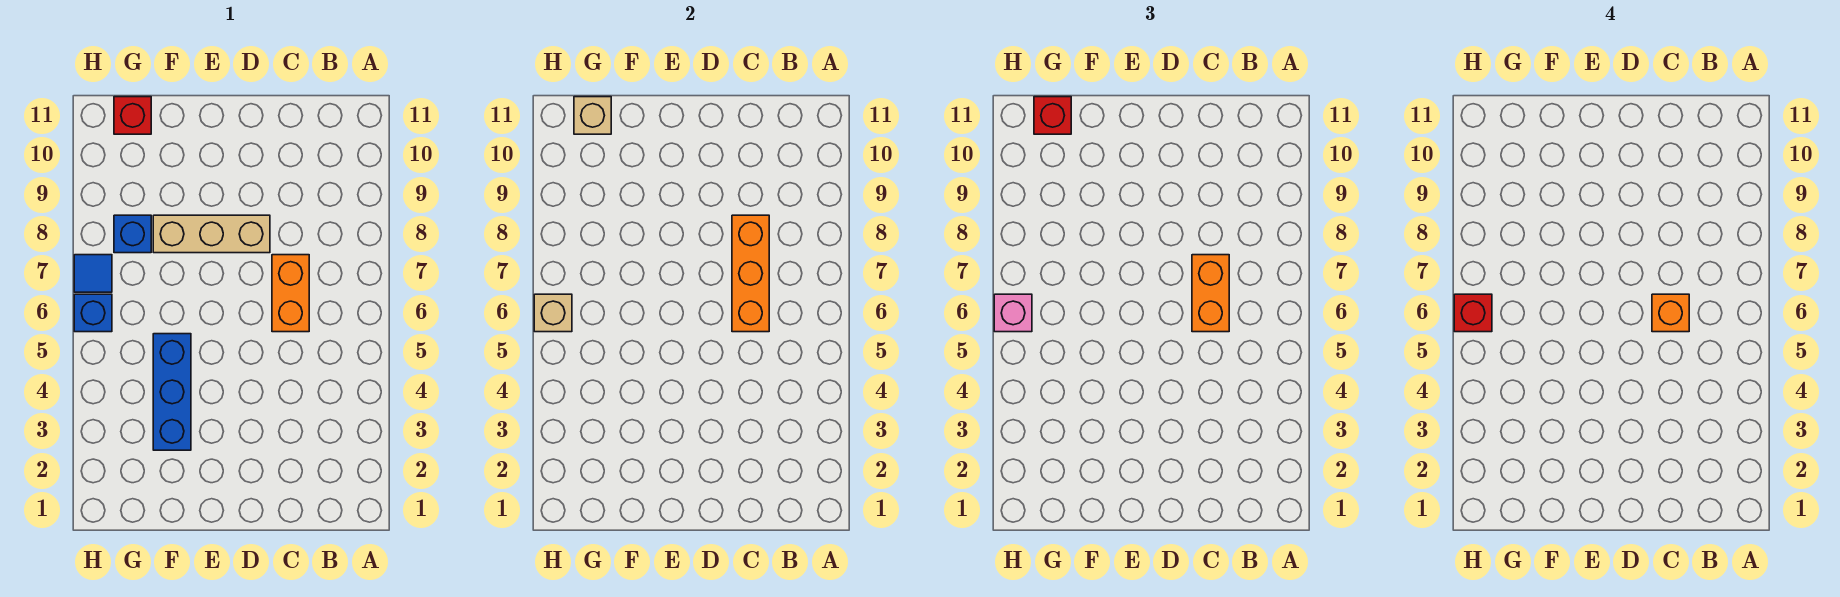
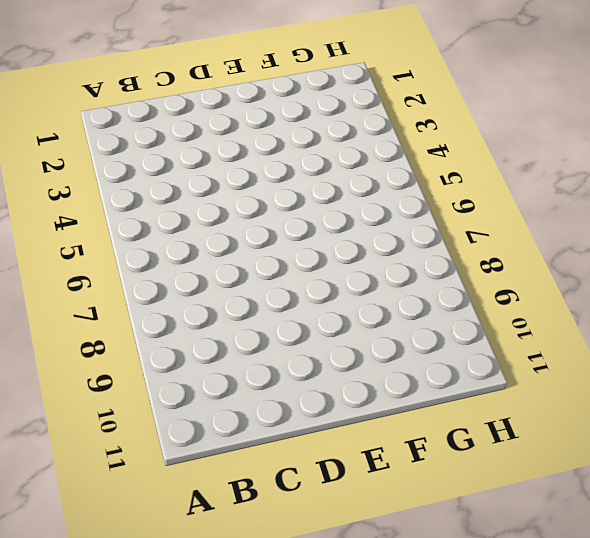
none -> orange brick C6:C7 level 1
none -> tan brick D8:F8 level 1
none -> blue brick F3:F5 level 1

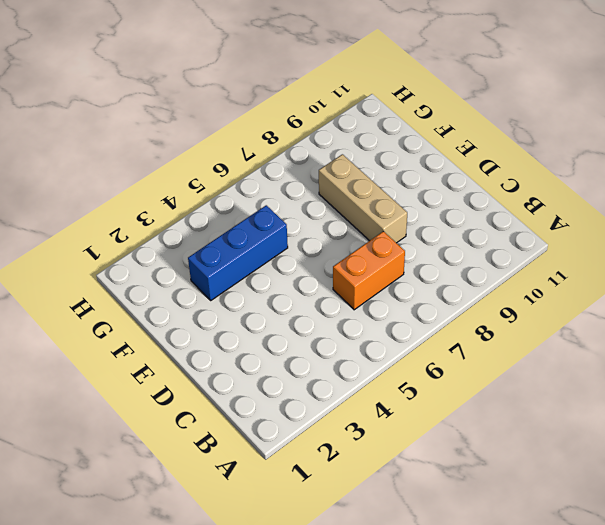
none -> blue brick G8 level 1
none -> red brick G11 level 1
none -> blue brick H6 level 1

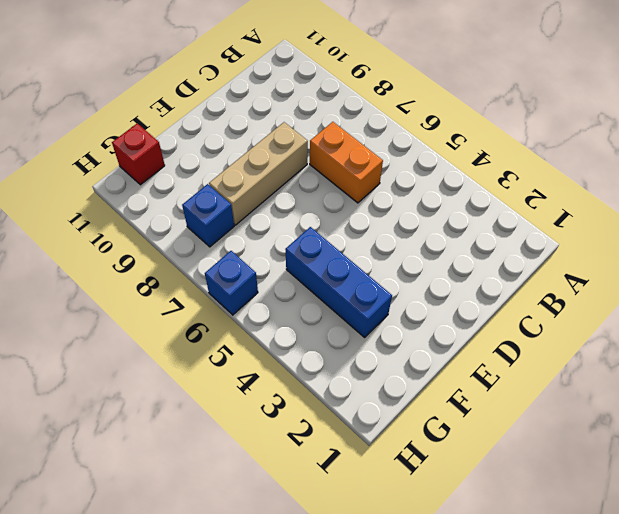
none -> blue tile H7 level 1
none -> orange brick C6:C8 level 2
none -> tan brick G11 level 2

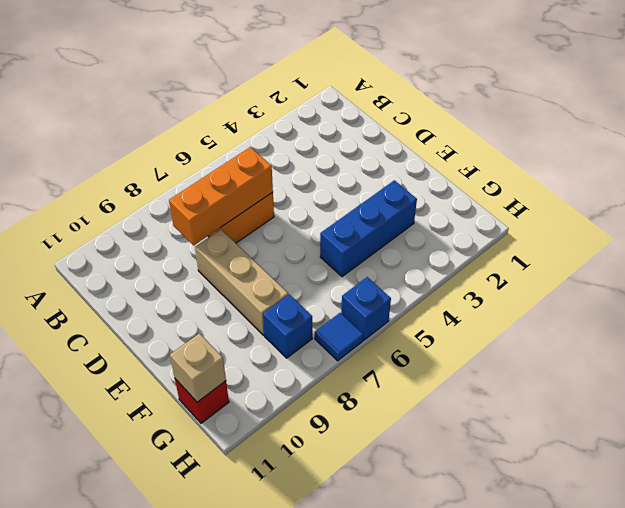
none -> tan brick H6 level 2
none -> orange brick C6:C7 level 3
none -> red brick G11 level 3

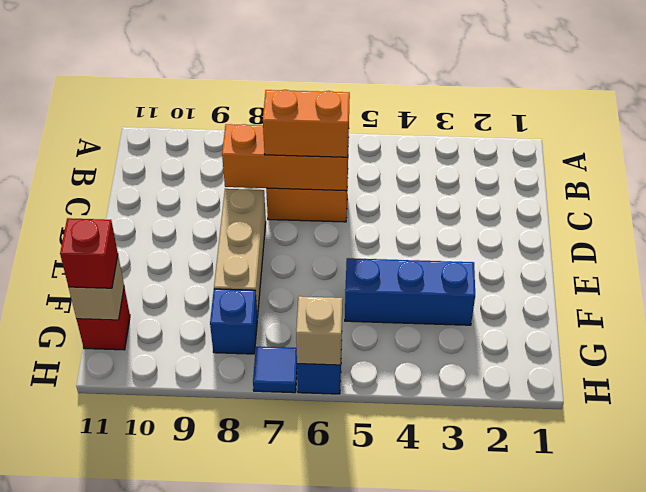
none -> pink brick H6 level 3
none -> orange brick C6 level 4
none -> red brick H6 level 4

